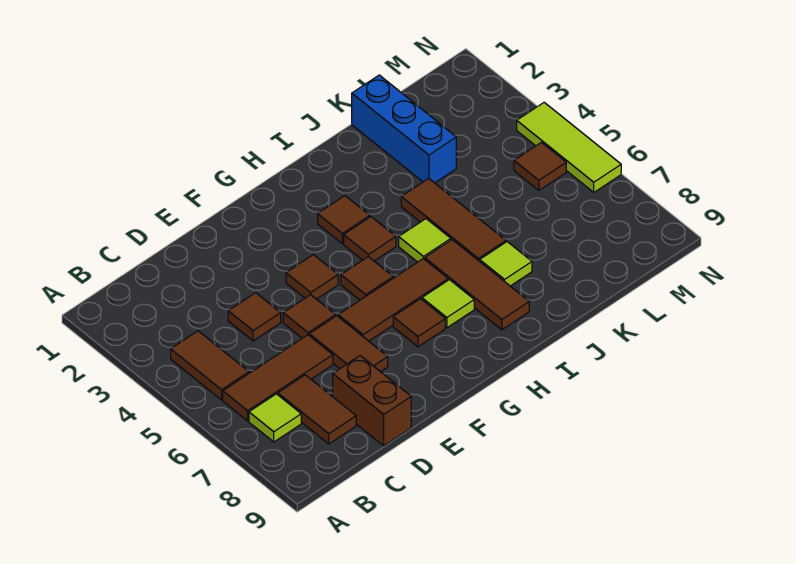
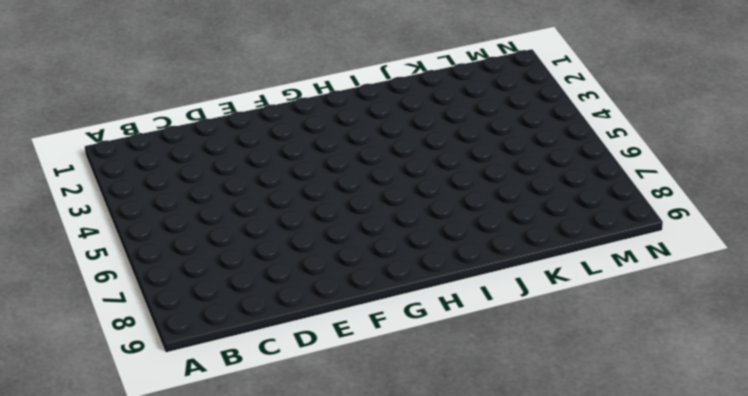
none -> brown tile B4:B5 level 1
none -> brown tile B6:D6 level 1
none -> lime tile B7 level 1

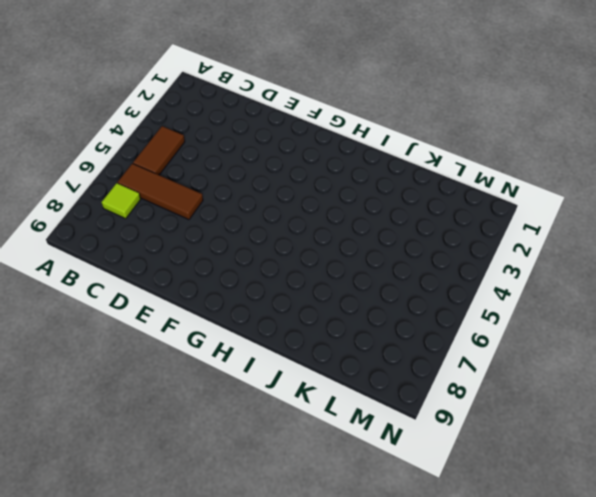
none -> brown tile C7:C8 level 1
none -> brown tile D4 level 1
none -> brown brick D8:D9 level 1

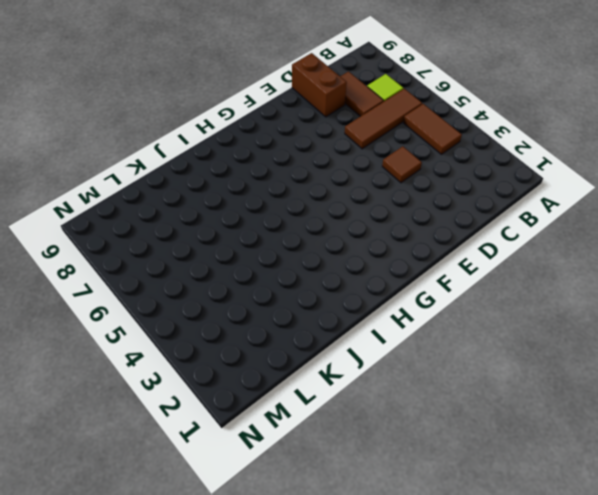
none -> brown tile E5 level 1
none -> brown tile E6:E7 level 1
none -> brown tile F4 level 1

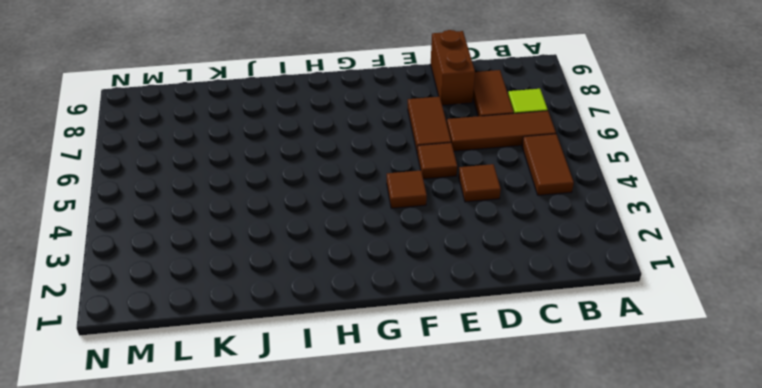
none -> brown tile F6:H6 level 1
none -> brown tile G5 level 1
none -> brown tile G7 level 1

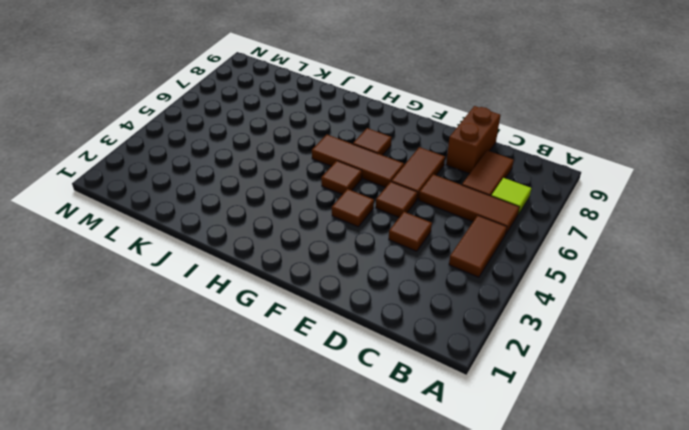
none -> brown tile H3 level 1
none -> brown tile H4 level 1
none -> lime tile H7 level 1

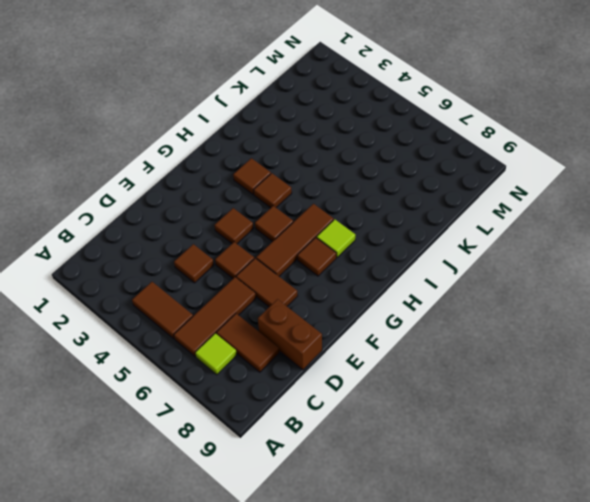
none -> lime tile I5 level 1
none -> brown tile I6:I8 level 1
none -> brown tile J4:J6 level 1

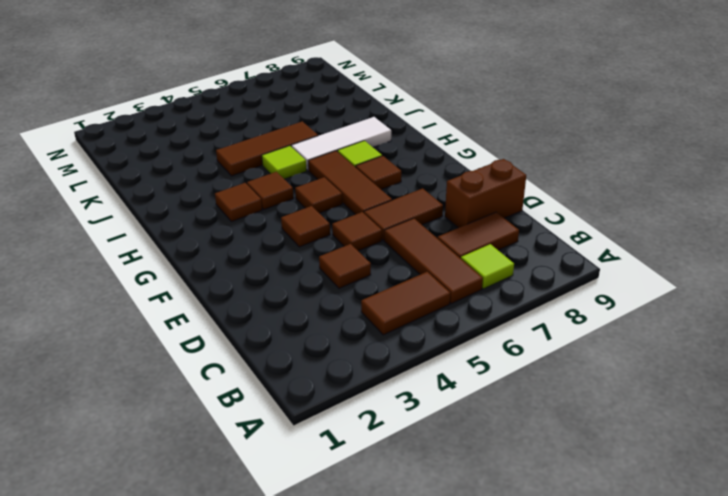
white tile I6:I8 level 1 -> brown tile I6:I8 level 1
none -> lime tile J7 level 1
none -> blue brick K1:K3 level 1
none -> brown tile M5 level 1

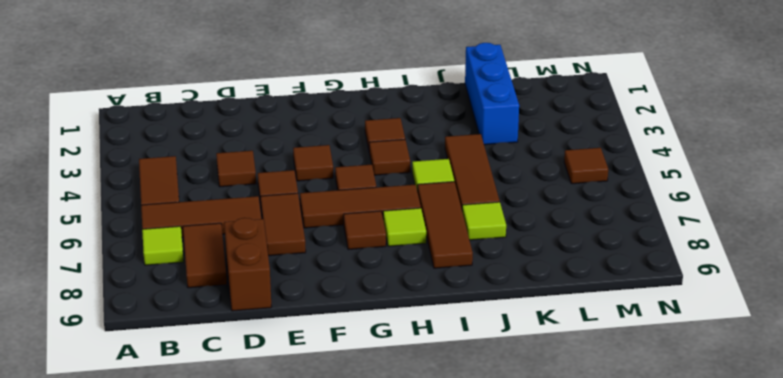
none -> lime tile N4:N6 level 1

